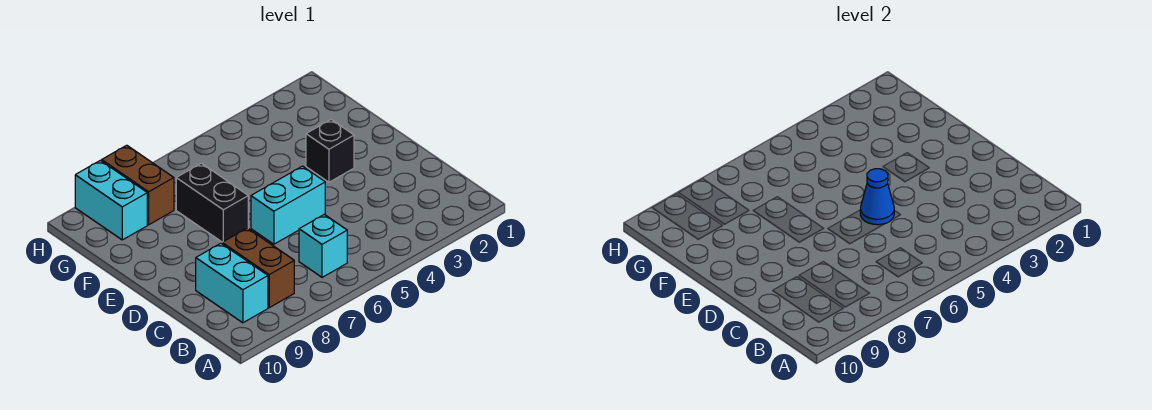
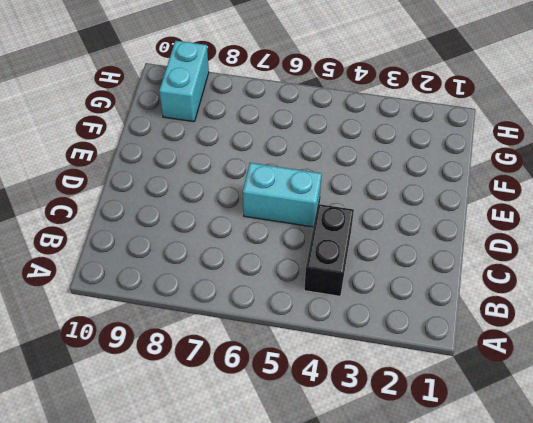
black brick B4:C4 level 1 -> black brick E7:F7 level 1
none -> cyan brick B6 level 1
none -> brown brick B8:C8 level 1

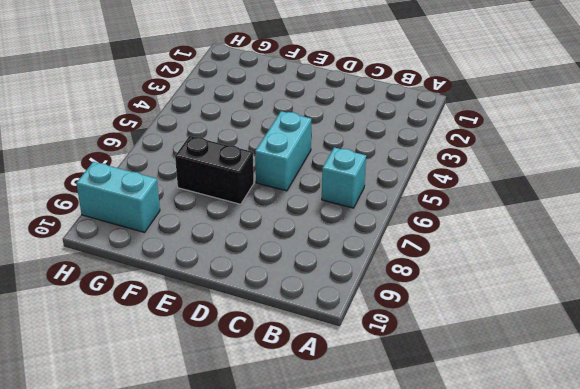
none -> brown brick B8:C8 level 1
none -> cyan brick B9:C9 level 1

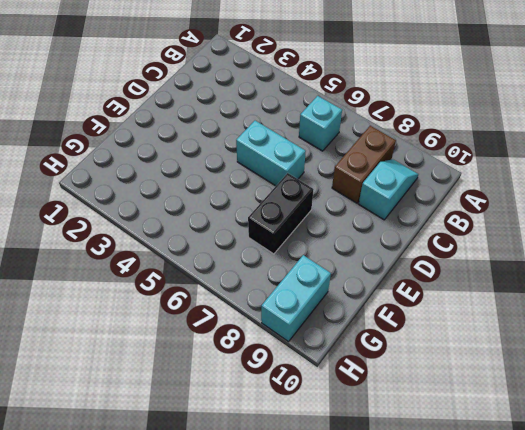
cyan slope B9:C9 level 1 top C -> cyan brick B9:C9 level 1
none -> black brick E3 level 1
none -> brown brick G8:H8 level 1

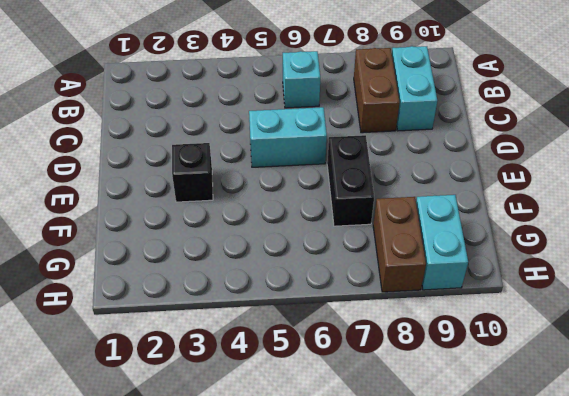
none -> blue cone D5 level 2

